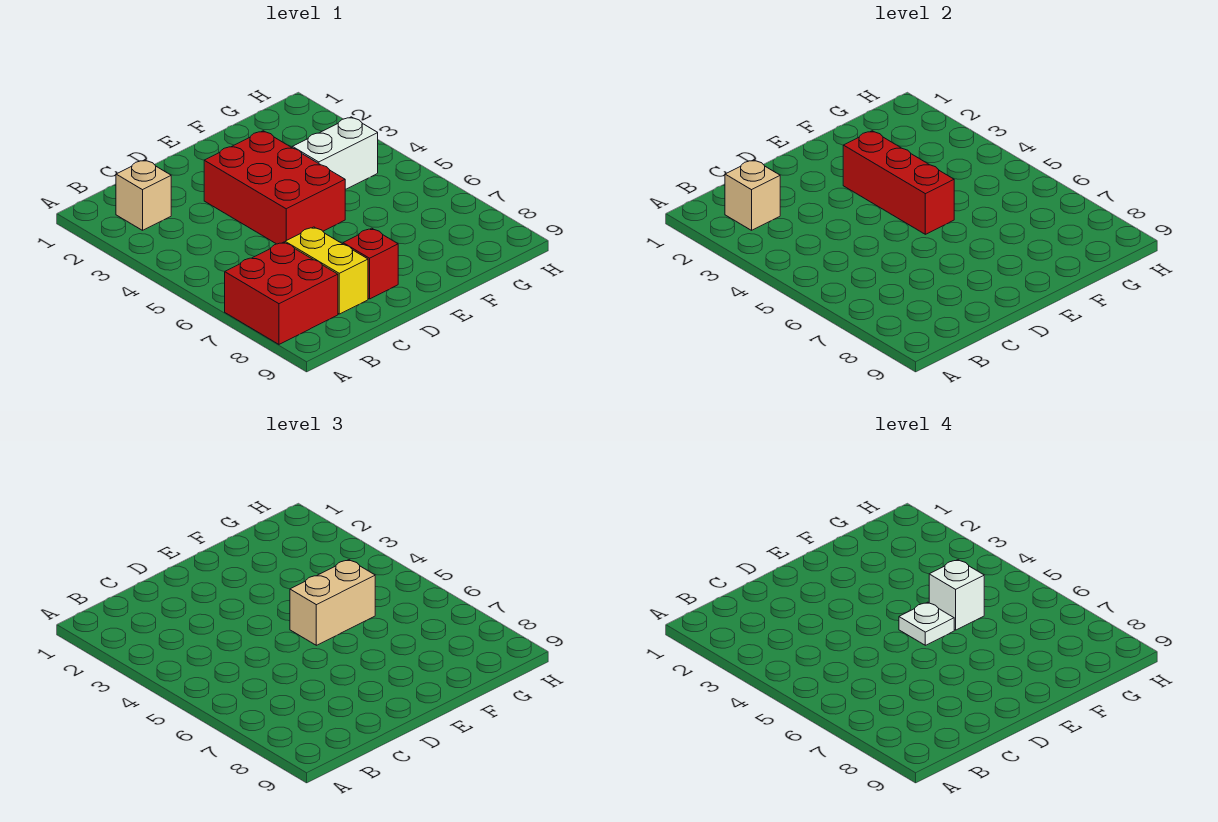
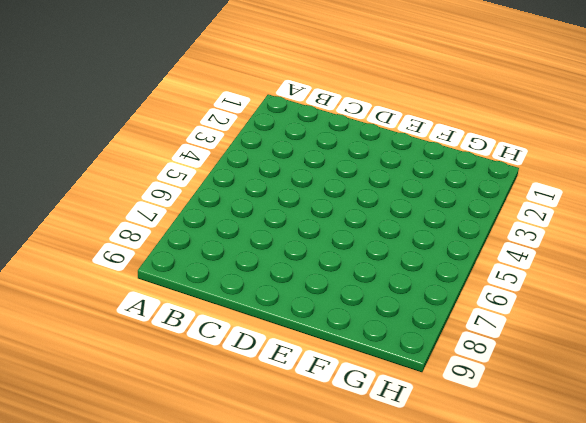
none -> red brick A7:B8 level 1
none -> tan brick B2 level 1

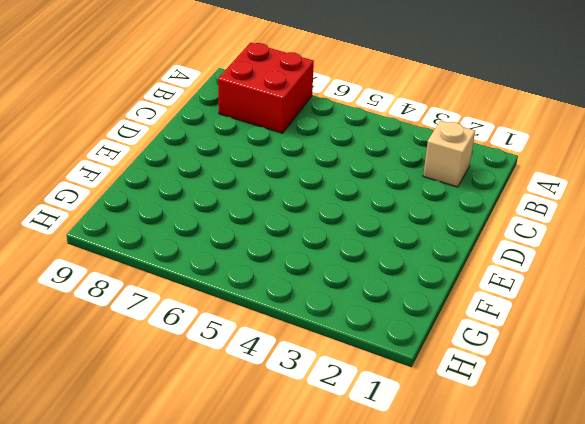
none -> yellow brick C7:C8 level 1
none -> red brick D3:E5 level 1

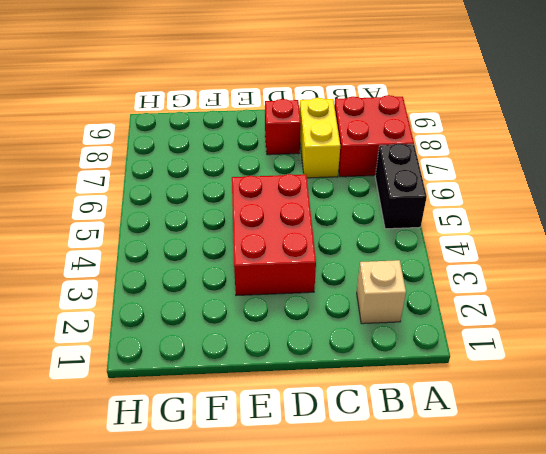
black brick A5:A6 level 1 -> none
none -> white brick F4:G4 level 1
none -> tan brick B2 level 2

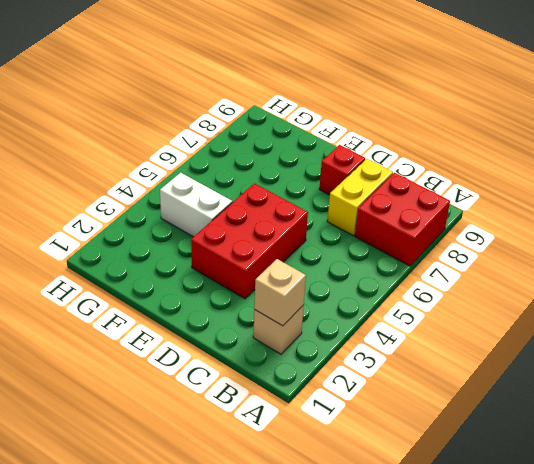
none -> red brick E3:E5 level 2
none -> tan brick E5:F5 level 3

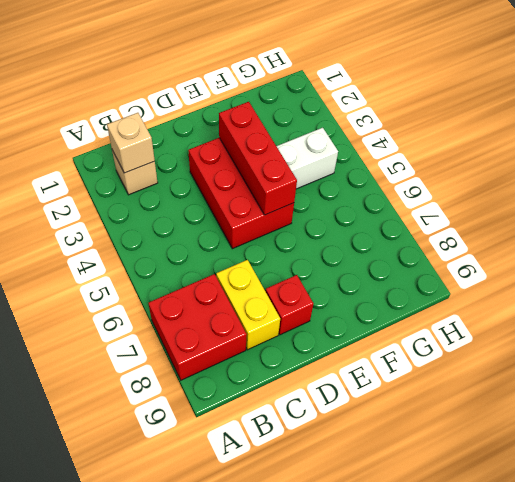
none -> tan brick E5:F5 level 3
none -> white plate E5 level 4

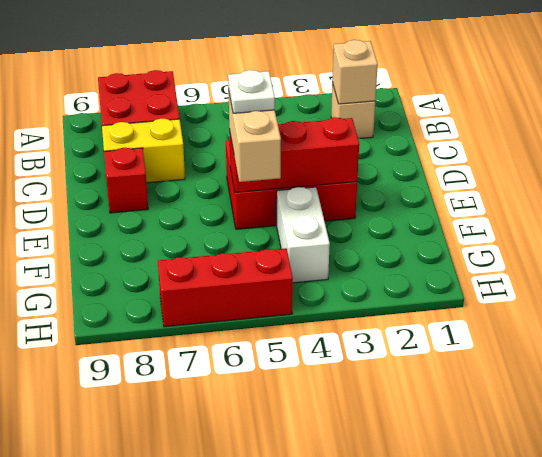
red brick H5:H7 level 1 -> none
none -> white brick F5 level 4

